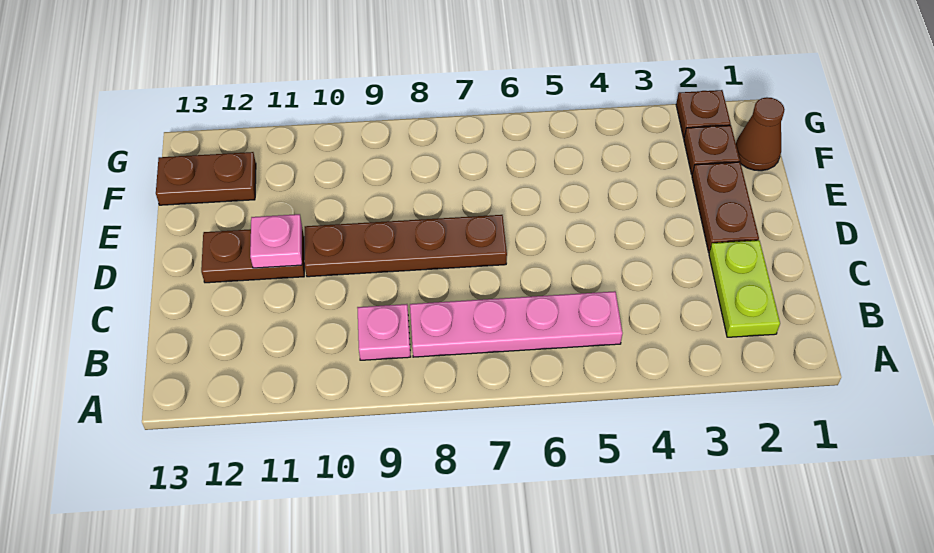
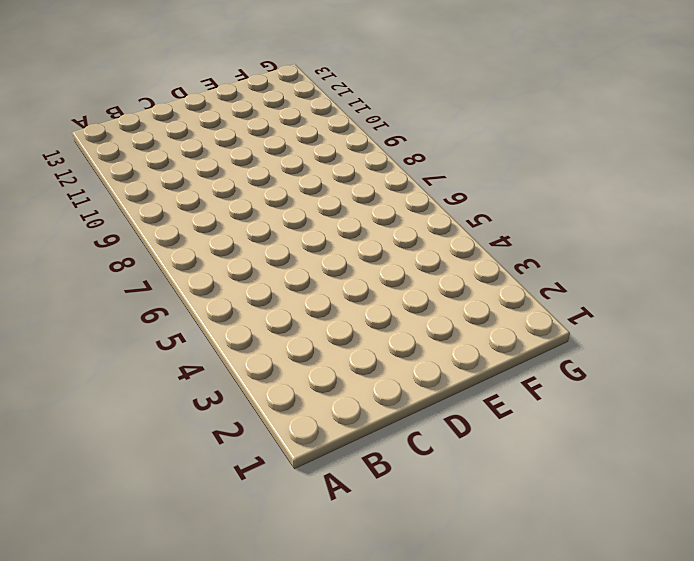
none -> lime plate B2:C2 level 1
none -> pink plate B5:B8 level 1

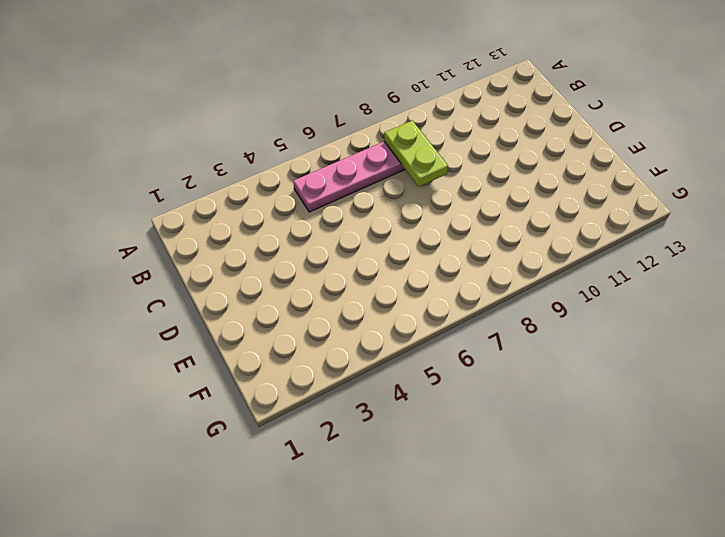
lime plate B8:C8 level 2 -> lime plate B2:C2 level 1
none -> pink plate B9 level 1
none -> brown plate D2:E2 level 1

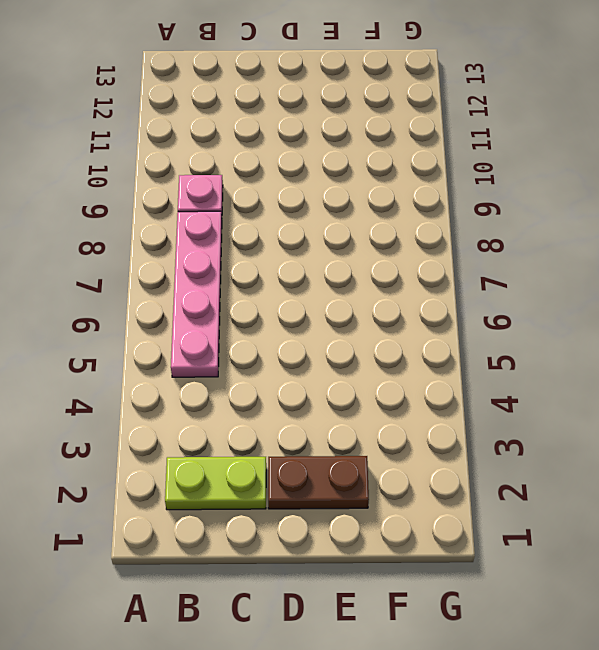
none -> brown plate D7:D10 level 1
none -> brown plate D11:D12 level 1

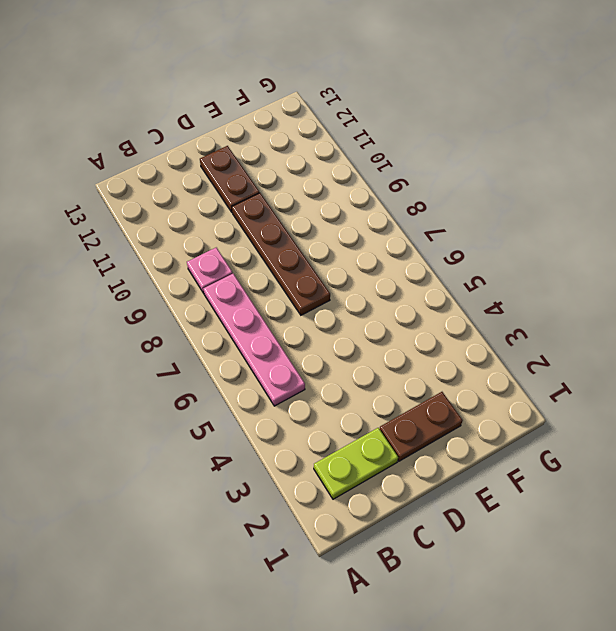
none -> brown cone F1 level 1
none -> brown plate F2 level 1

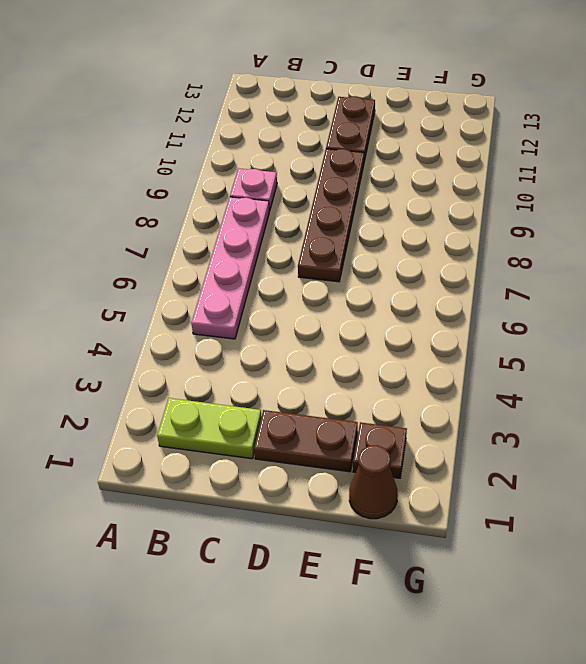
none -> brown plate F12:F13 level 1
none -> brown plate G2 level 1

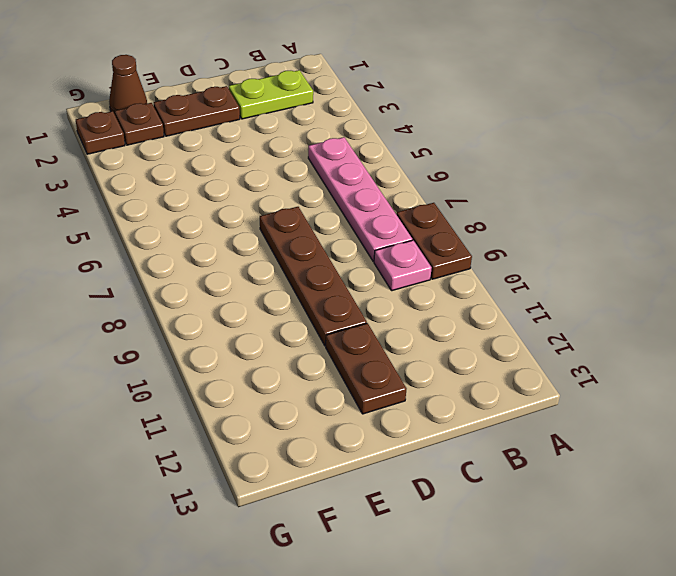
brown plate A8:A9 level 1 -> brown plate F12:F13 level 1
none -> pink plate D11 level 2

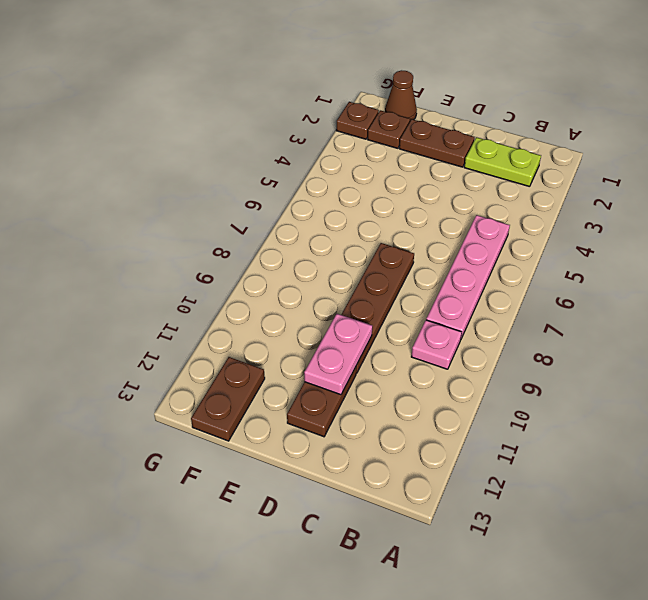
pink plate D10:D11 level 2 -> pink plate D11 level 2

